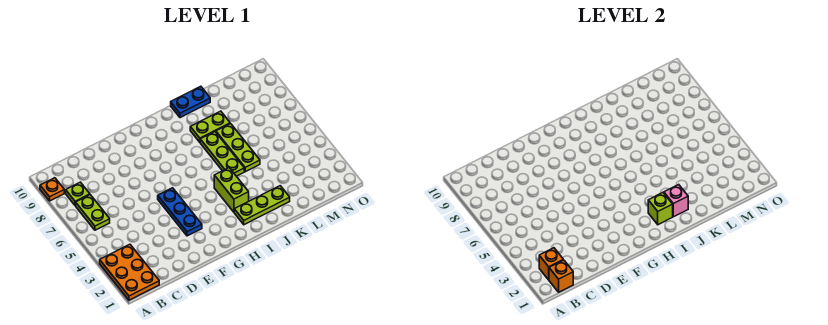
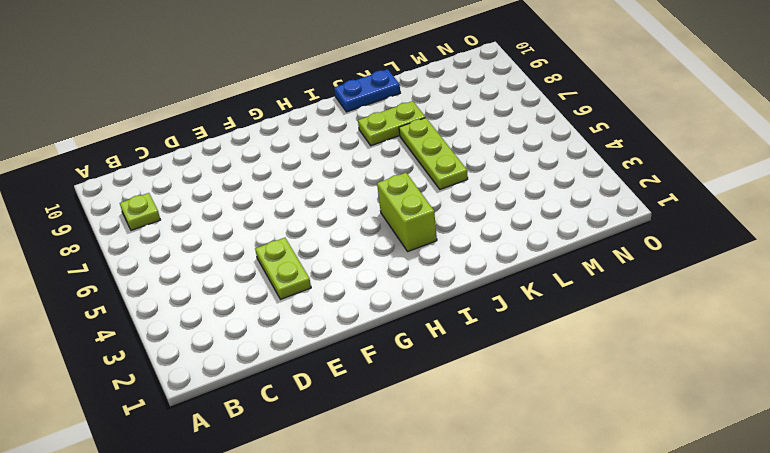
lime plate E3:E4 level 1 -> lime plate B6:B7 level 1
none -> orange plate A1:B3 level 1
none -> orange plate A9 level 1
none -> blue plate F3:F5 level 1

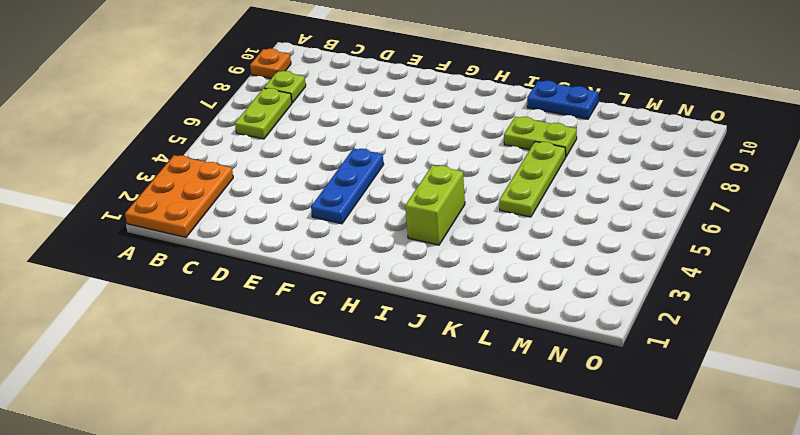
none -> lime plate I2:K2 level 1
none -> lime plate J5:J7 level 1
none -> orange brick B1 level 2

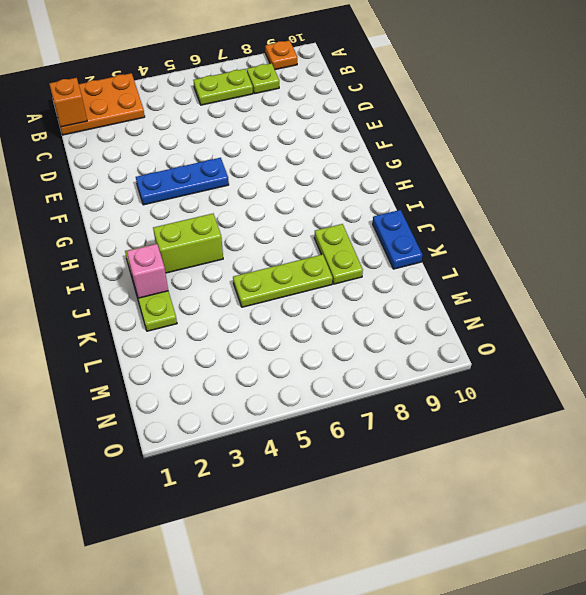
none -> lime plate J5:J7 level 1
none -> orange brick B2 level 2
none -> lime brick I2 level 2

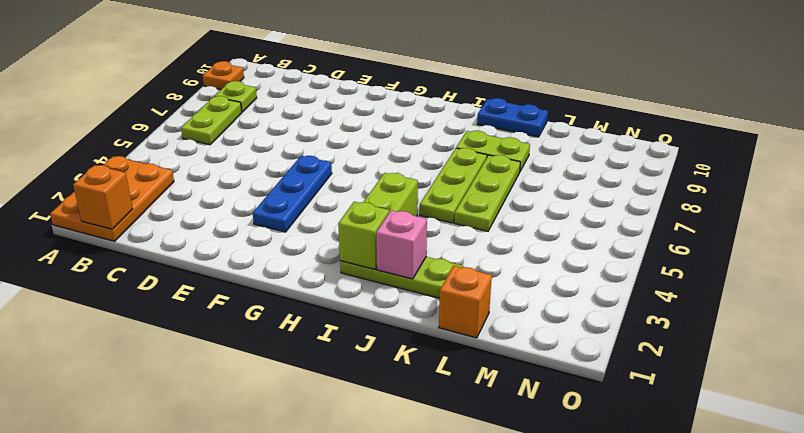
orange brick L1 level 1 -> orange brick B2 level 2

